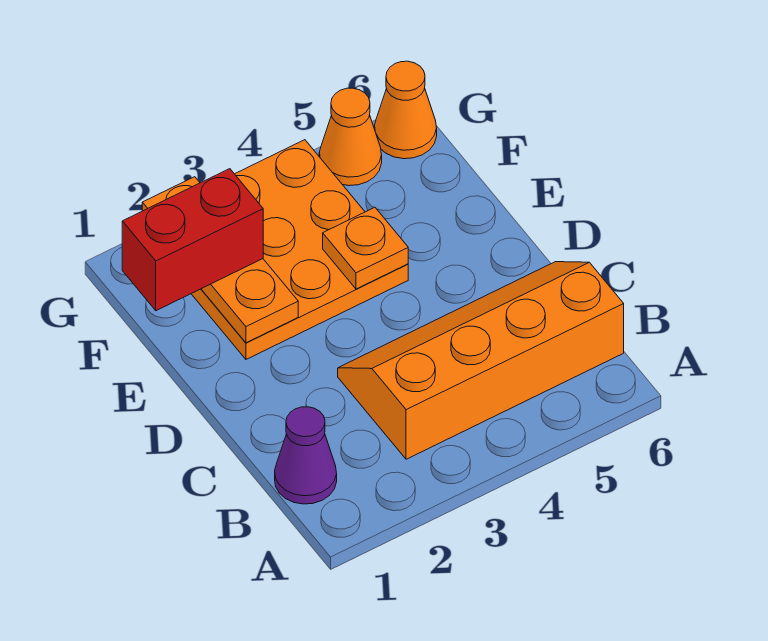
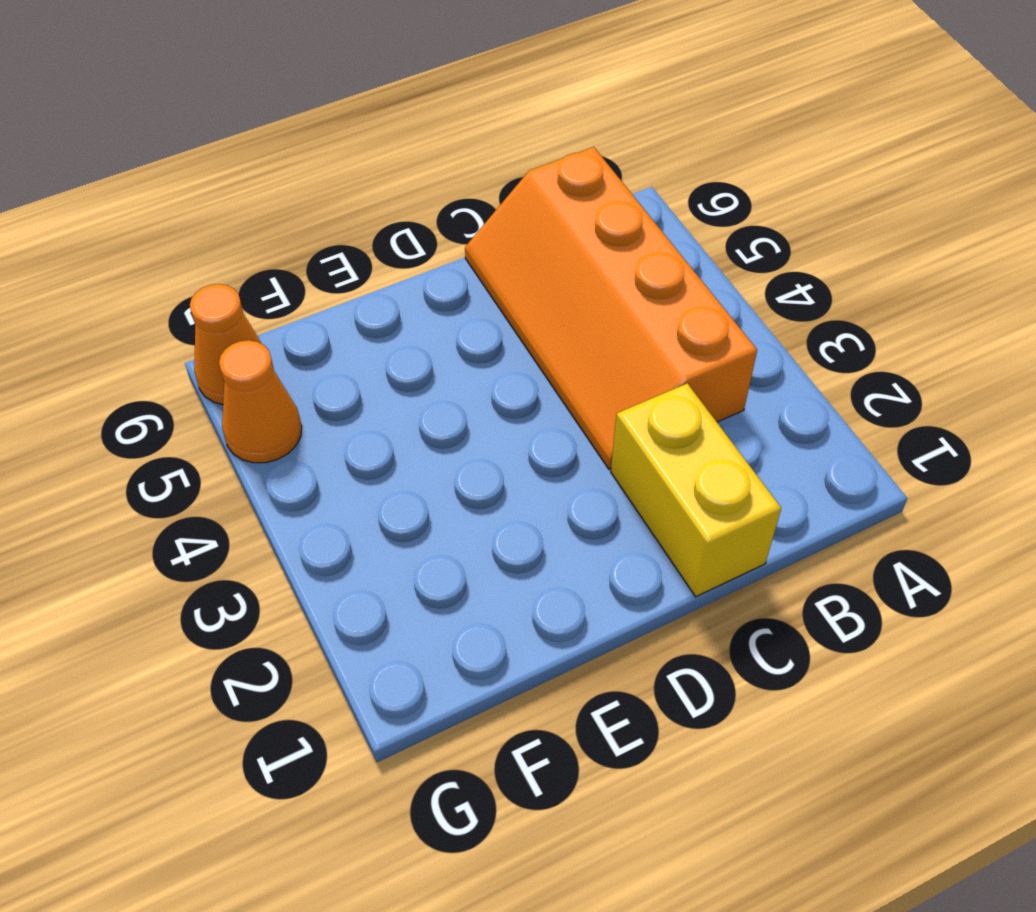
yellow brick C1:C2 level 1 -> none
none -> purple cone B1 level 1
none -> orange plate E2:G4 level 1

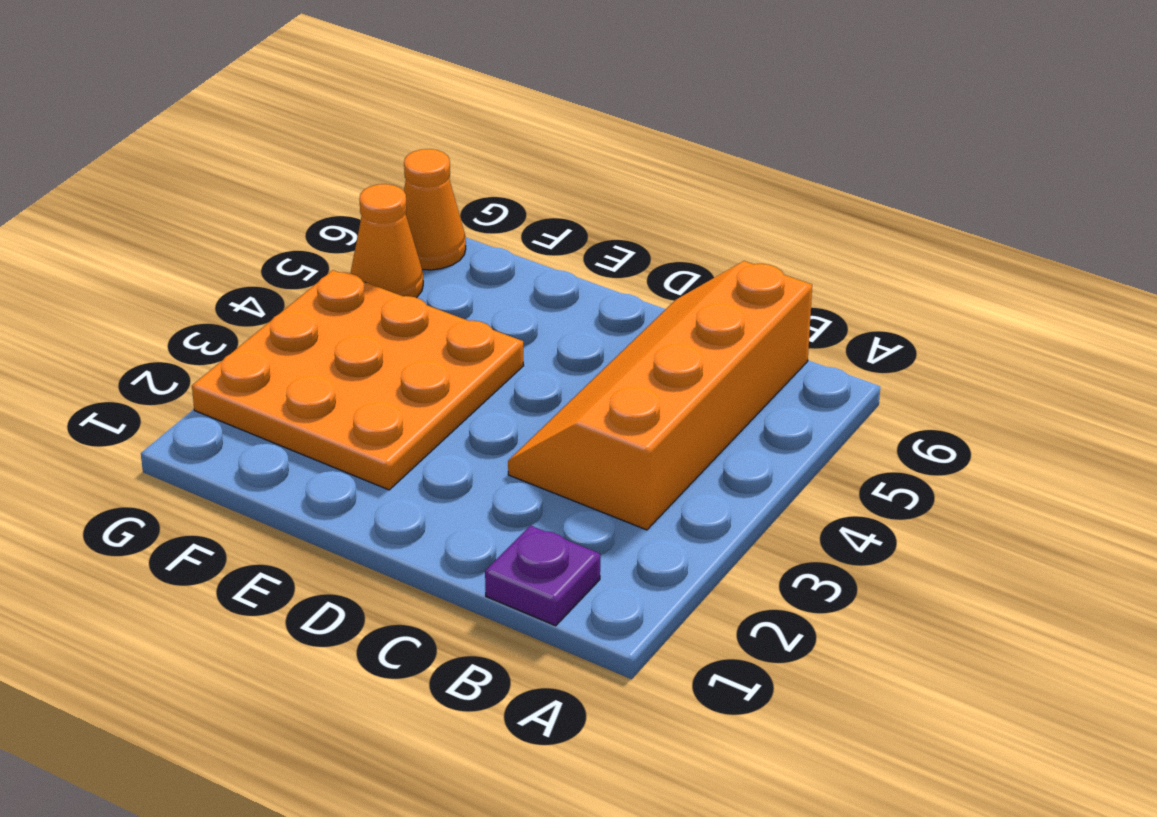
purple plate B1 level 1 -> purple cone B1 level 1
none -> orange plate E2:G2 level 2
none -> orange plate E4 level 2

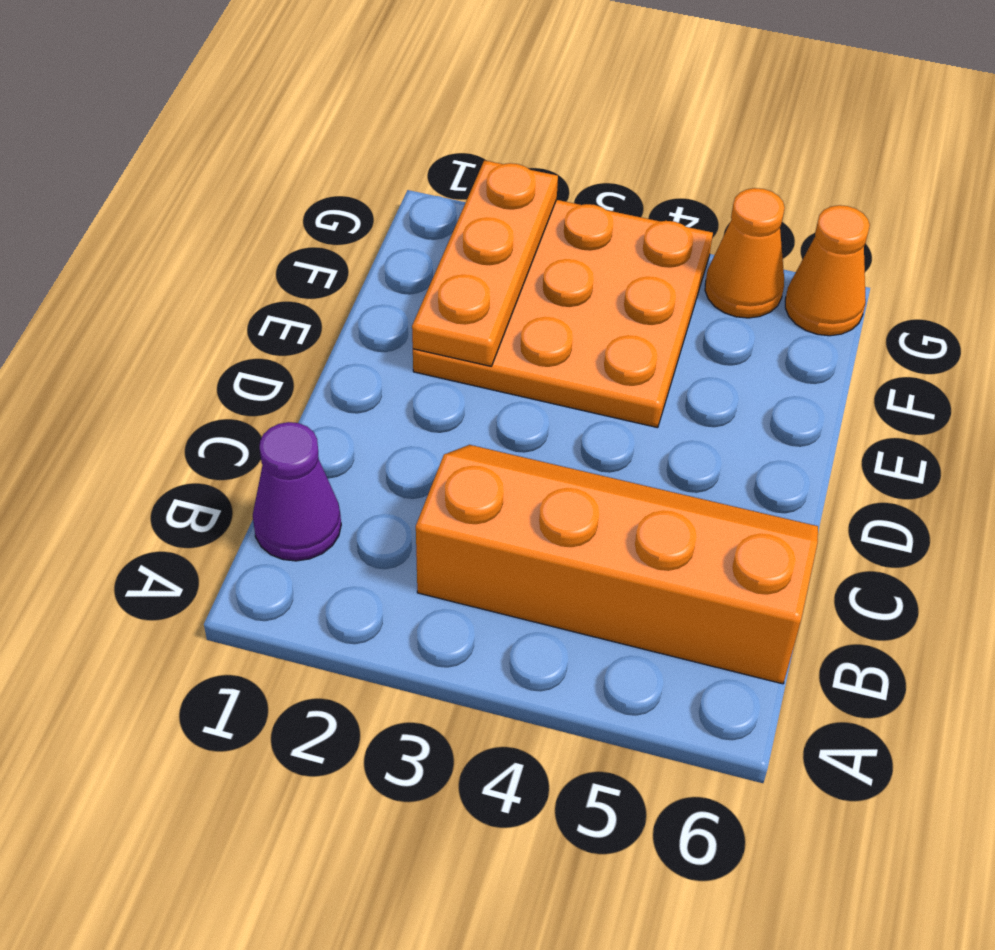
none -> orange plate E4 level 2
none -> red brick F1:F2 level 3

